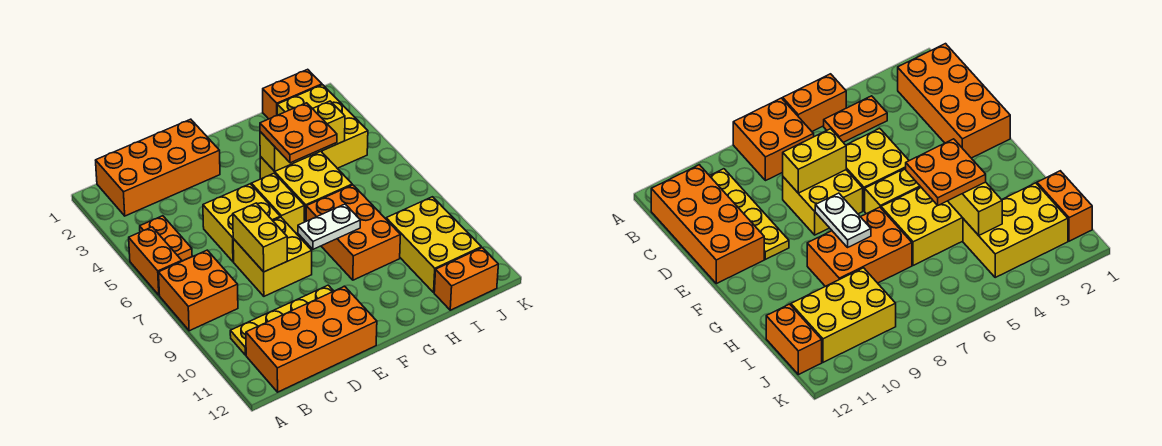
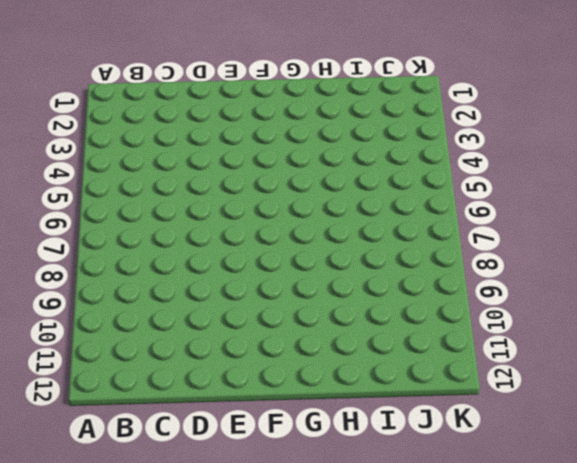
none -> orange brick A5:A6 level 1
none -> orange brick A7:B8 level 1
none -> orange brick B1:E2 level 1

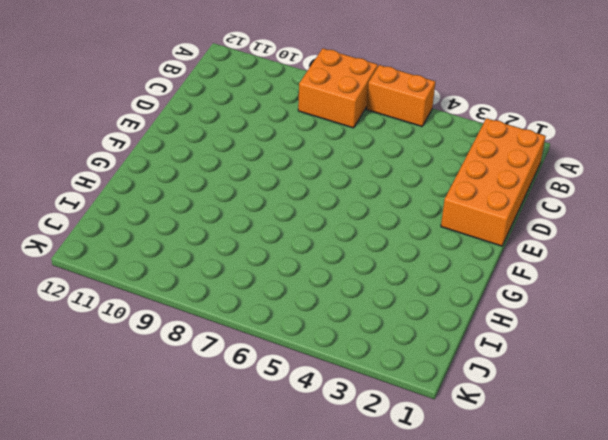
none -> orange plate B4:B5 level 1
none -> yellow plate B10:E10 level 1
none -> orange brick B11:E12 level 1

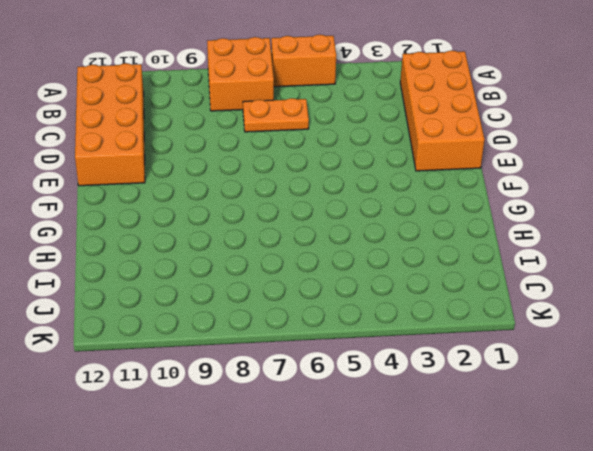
orange plate C6:C7 level 1 -> orange plate B4:B5 level 1
none -> yellow plate B10:E10 level 1
none -> yellow brick D5:E6 level 1
none -> yellow brick D7:E8 level 1

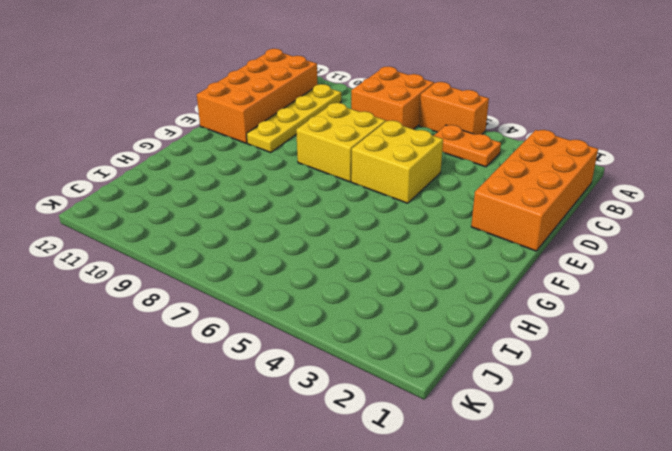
none -> yellow brick F5:F6 level 1
none -> yellow brick G4:H6 level 1
none -> orange brick G7:H9 level 1

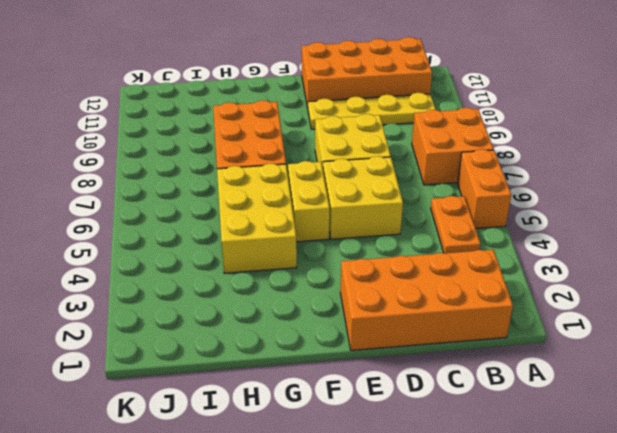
none -> orange brick I1:J1 level 1
none -> yellow brick I2:J4 level 1
none -> yellow brick I9:J11 level 1

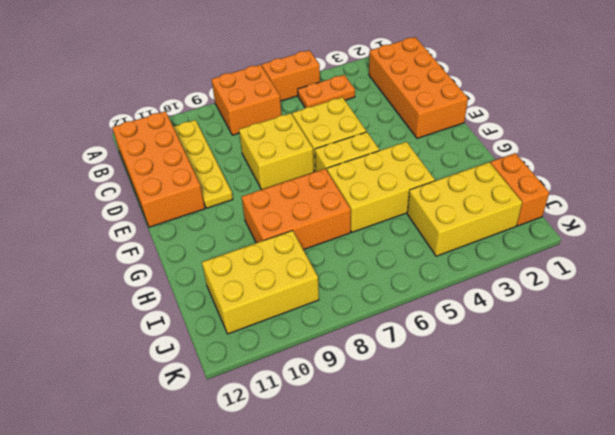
none -> orange brick I12:J12 level 1
none -> yellow brick D7:D8 level 2
none -> white plate F8:G8 level 2

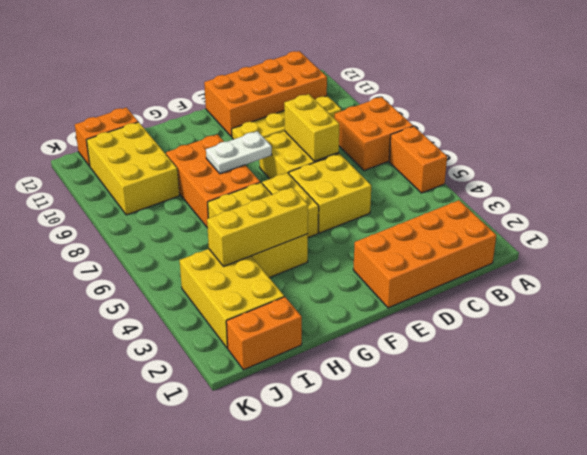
none -> orange plate B4:B5 level 1
none -> orange plate G4:H5 level 3

